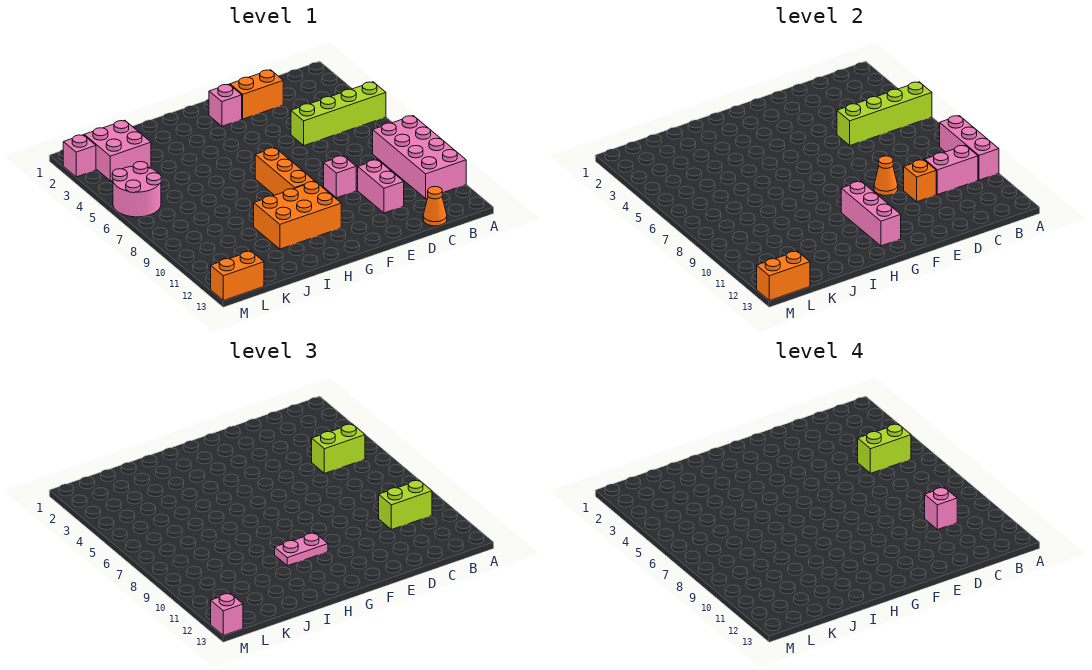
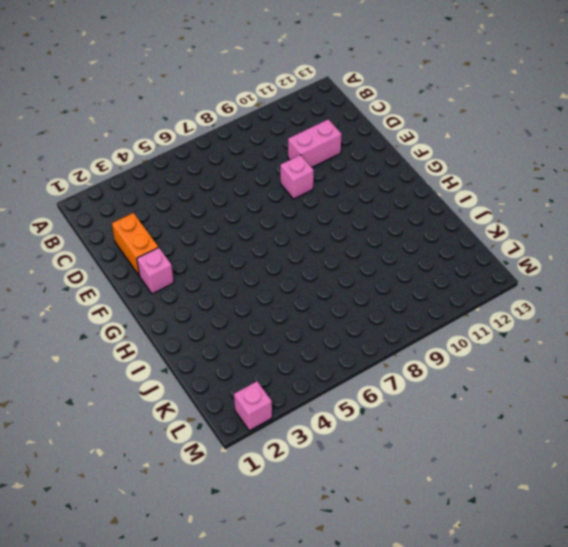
none -> lime brick A5:D5 level 1
none -> pink brick A8:B11 level 1
none -> orange cone C13 level 1

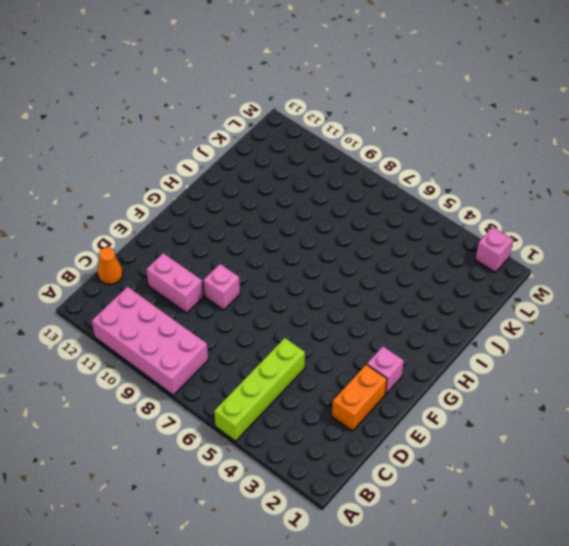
none -> orange brick G7:G9 level 1
none -> orange brick G10:I11 level 1
none -> pink brick K2:L3 level 1

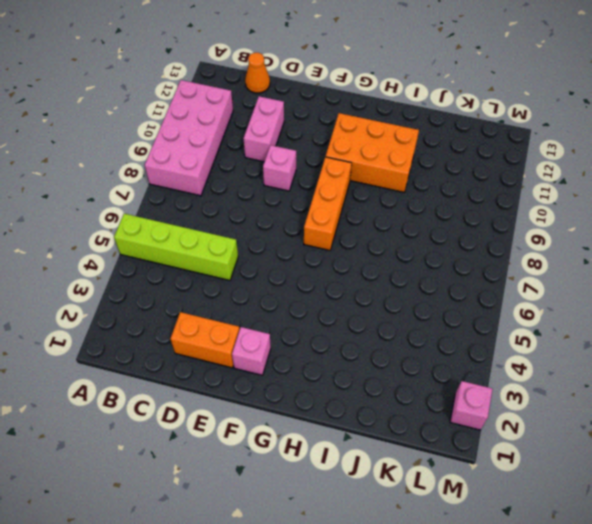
none -> pink brick K2:L3 level 1
none -> pink round brick L5:M6 level 1
none -> orange brick L13:M13 level 1

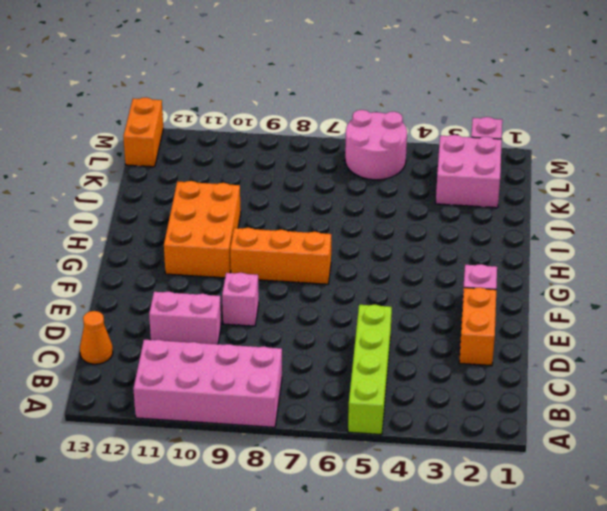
none -> lime brick A5:D5 level 2
none -> pink brick A8:A10 level 2
none -> pink brick B10:C10 level 2

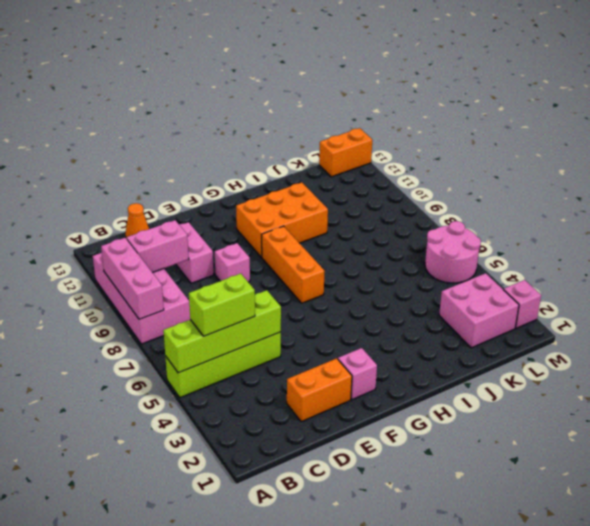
none -> orange brick D10 level 2
none -> orange cone E9 level 2
none -> pink brick G10:G12 level 2

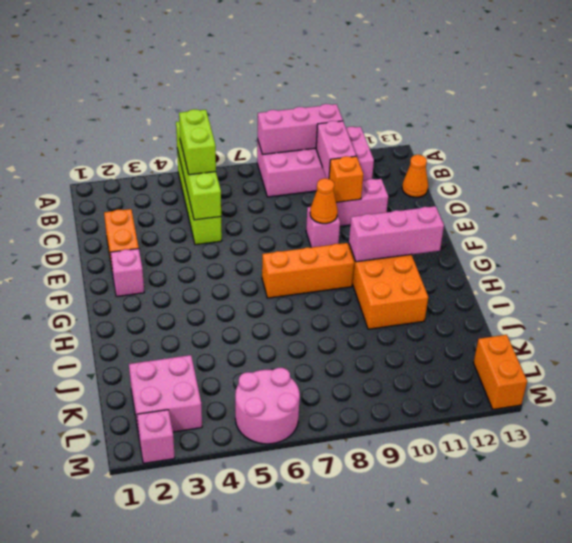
none -> orange brick L13:M13 level 2
none -> lime brick B10:C10 level 3
none -> pink plate G10:H10 level 3

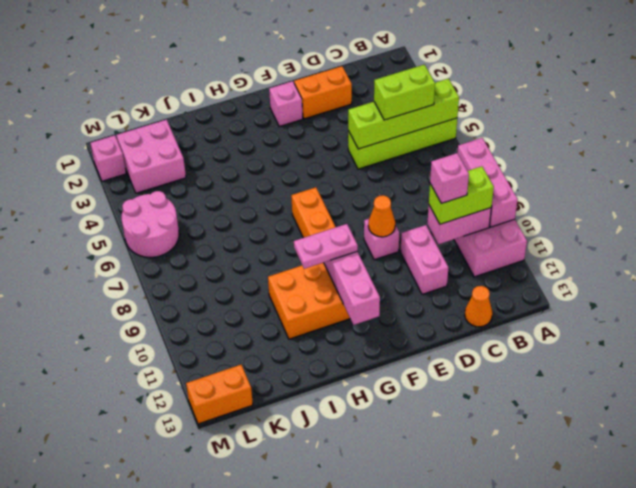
none -> orange brick D10 level 2
none -> orange brick L13:M13 level 2
none -> pink brick M13 level 3

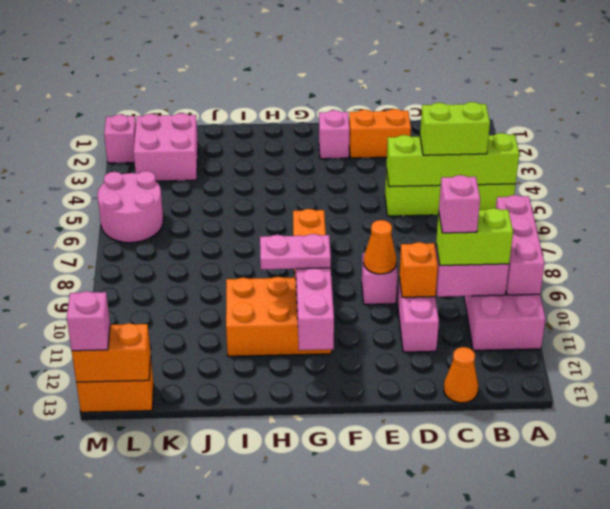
none -> lime brick B5:C5 level 4

